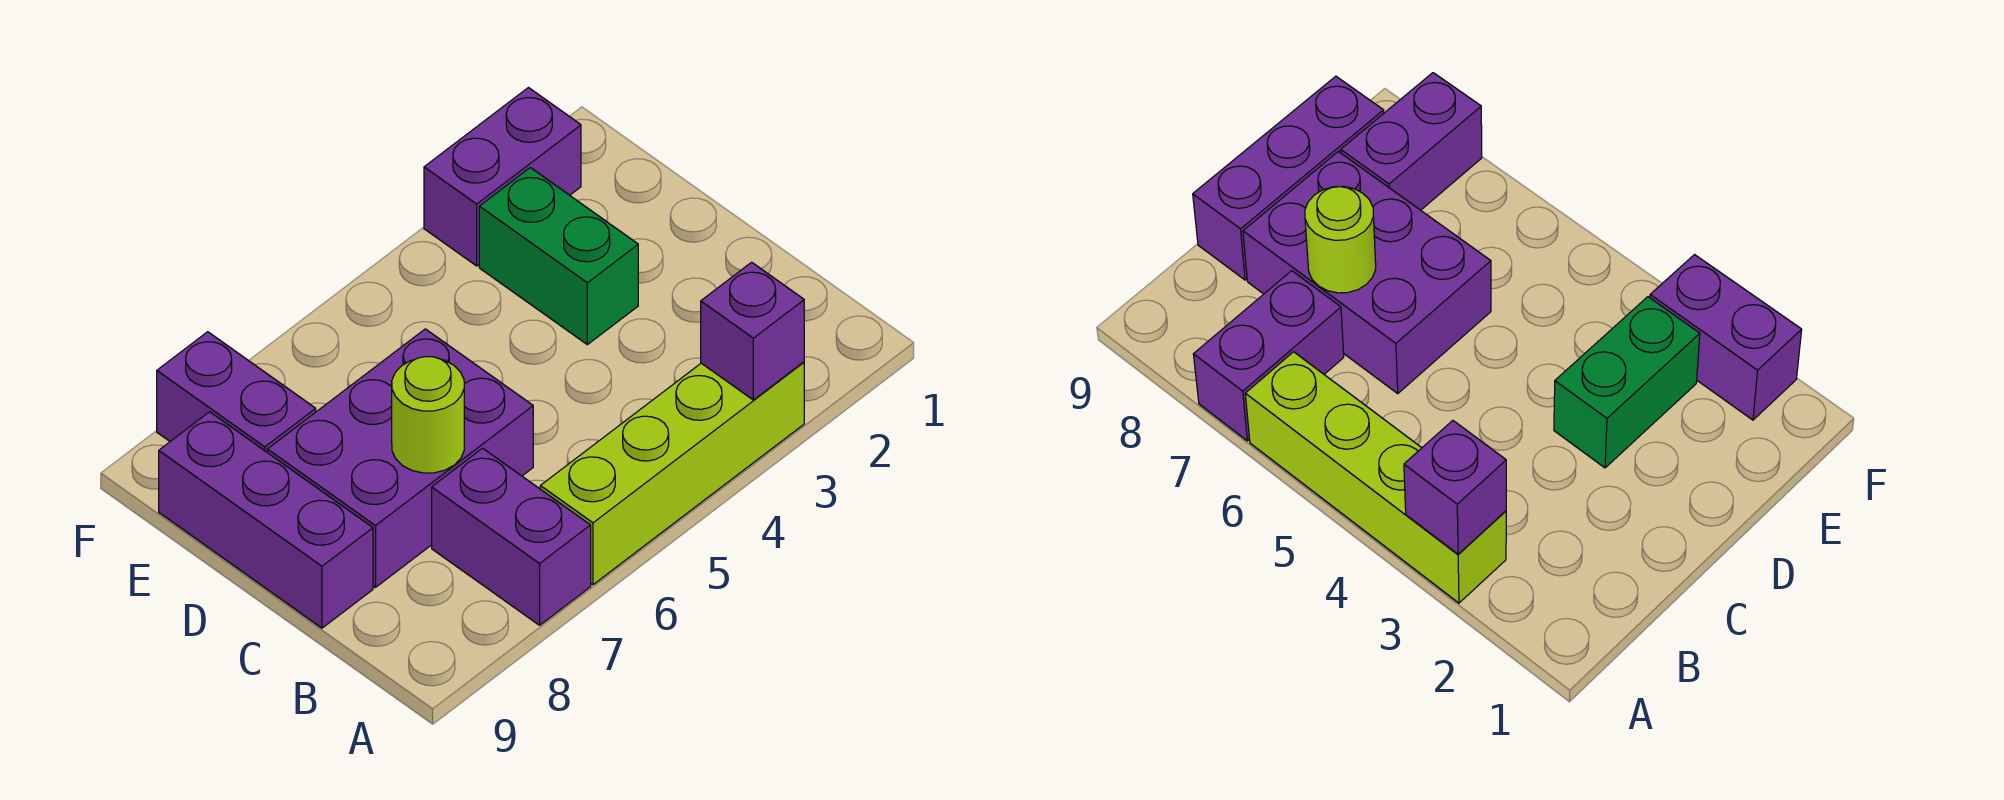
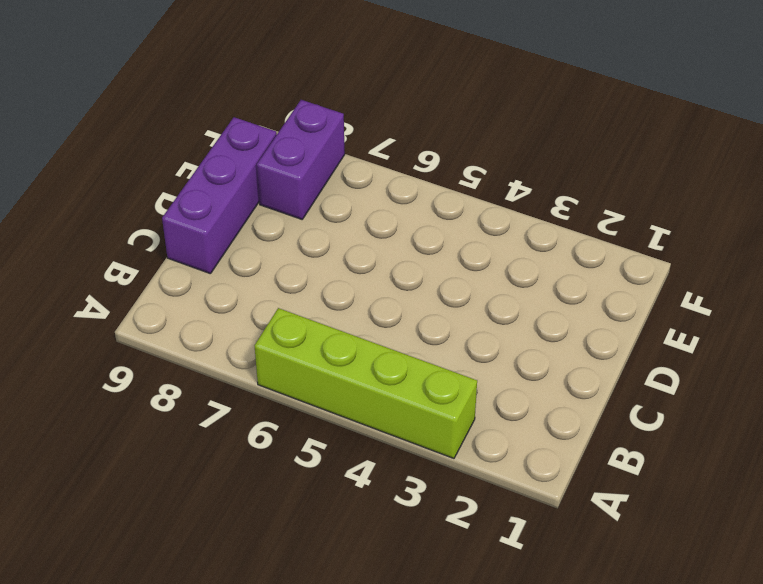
none -> purple brick A7:B7 level 1
none -> purple brick C6:D8 level 1

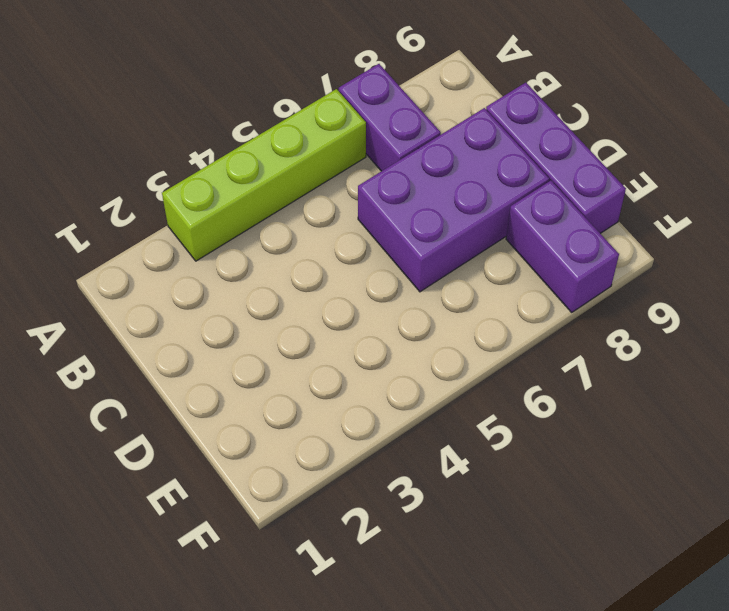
none -> green brick D3:E3 level 1
none -> purple brick F2:F3 level 1

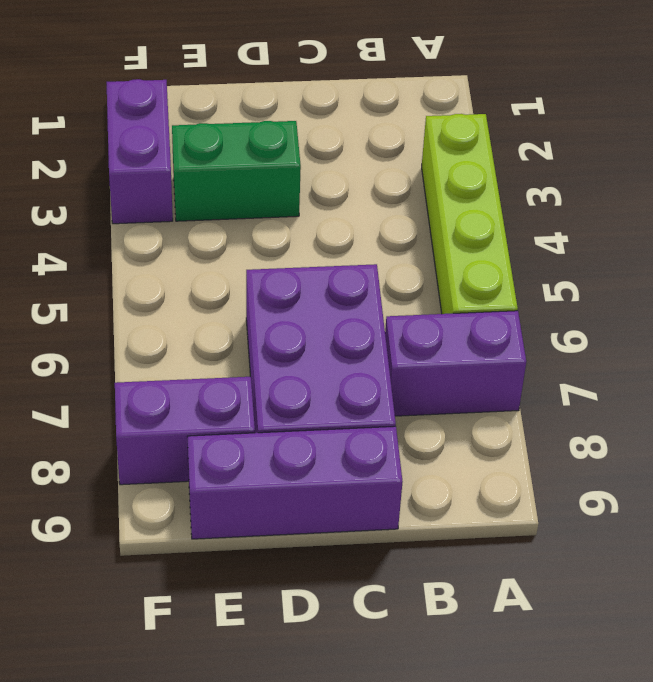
none -> purple brick A3 level 2
none -> lime round brick C7 level 2

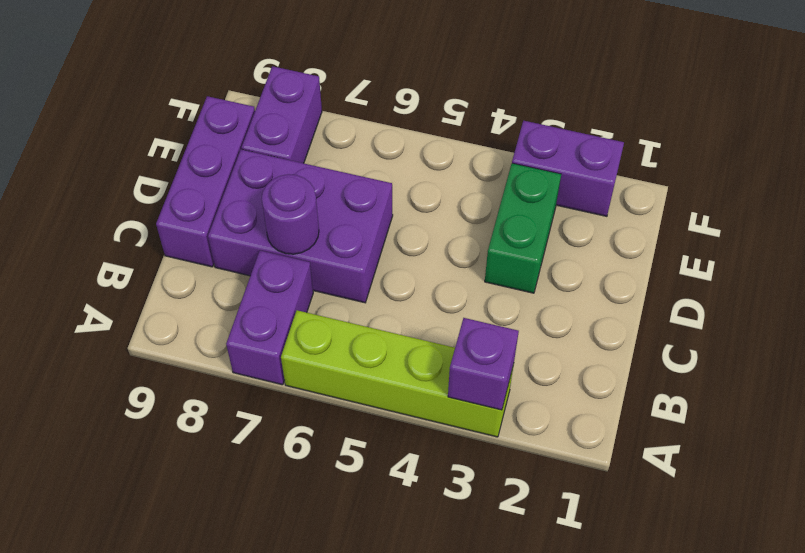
purple round brick C7 level 2 -> lime round brick C7 level 2

